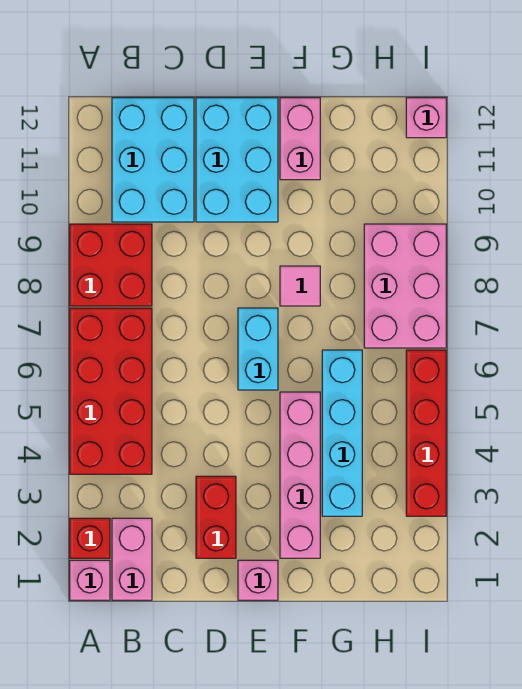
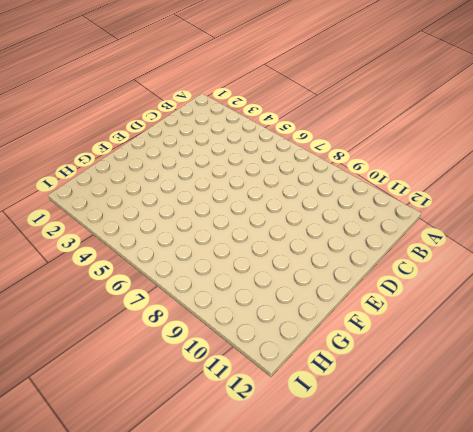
none -> pink brick A1 level 1
none -> red brick A2 level 1
none -> red brick A4:B7 level 1

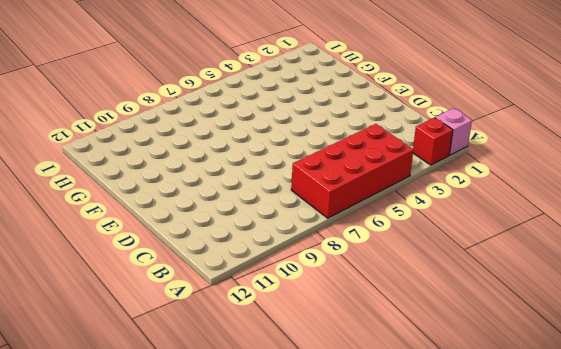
none -> red brick A8:B9 level 1
none -> pink brick B1:B2 level 1
none -> cyan brick B10:C12 level 1

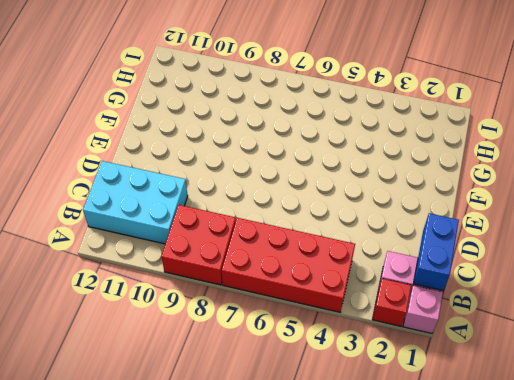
blue brick B1:C1 level 2 -> none
none -> red brick D2:D3 level 1
none -> cyan brick D10:E12 level 1
none -> pink brick E1 level 1

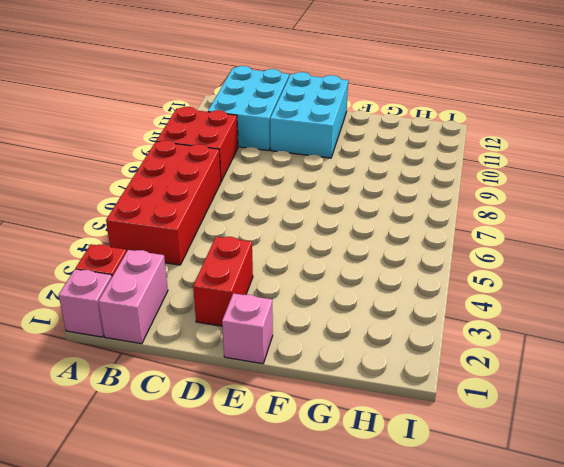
none -> cyan brick E6:E7 level 1
none -> pink brick F2:F5 level 1
none -> pink tile F8 level 1

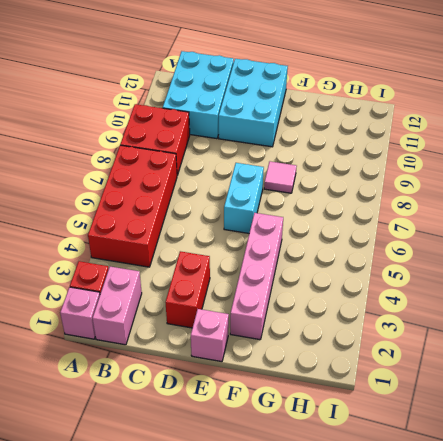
none -> pink brick F11:F12 level 1
none -> cyan brick G3:G6 level 1
none -> pink brick H7:I9 level 1

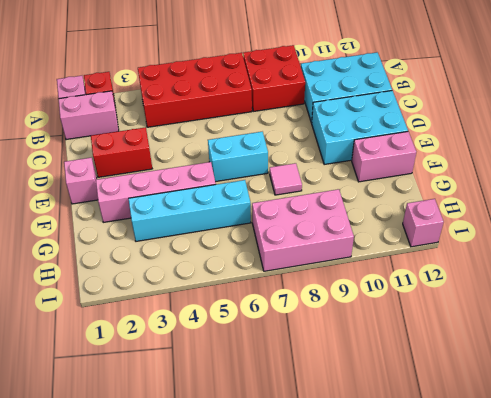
none -> red brick I3:I6 level 1

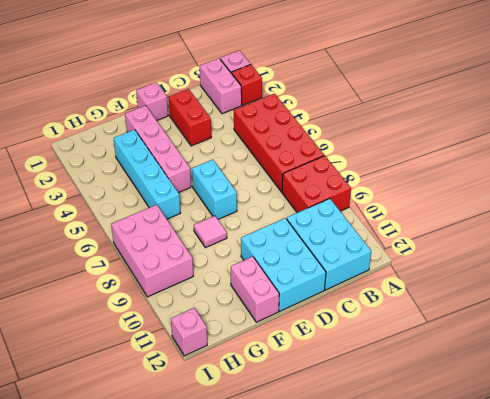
none -> red brick I3:I6 level 1

